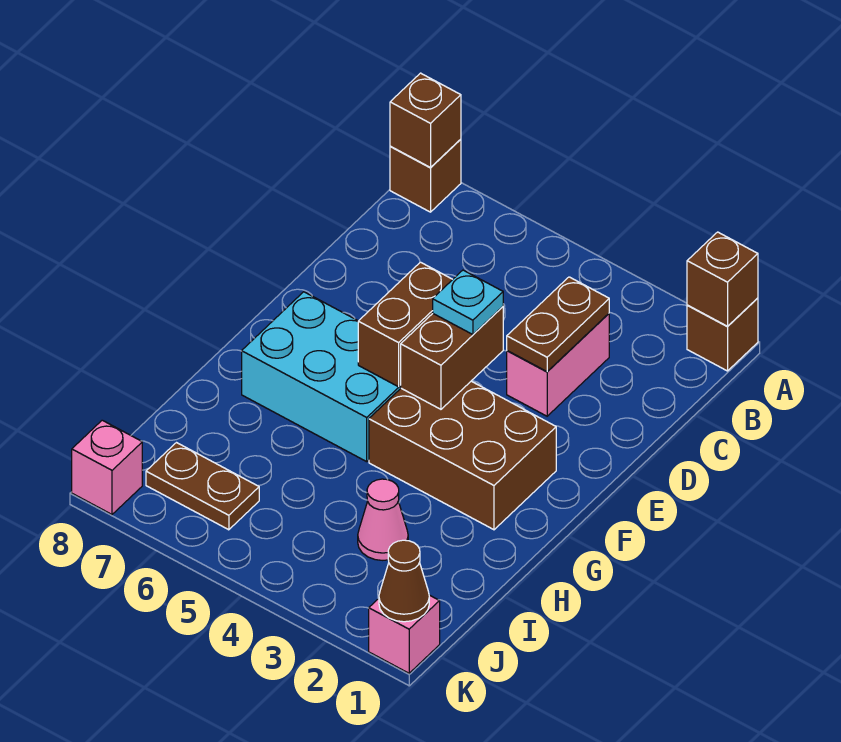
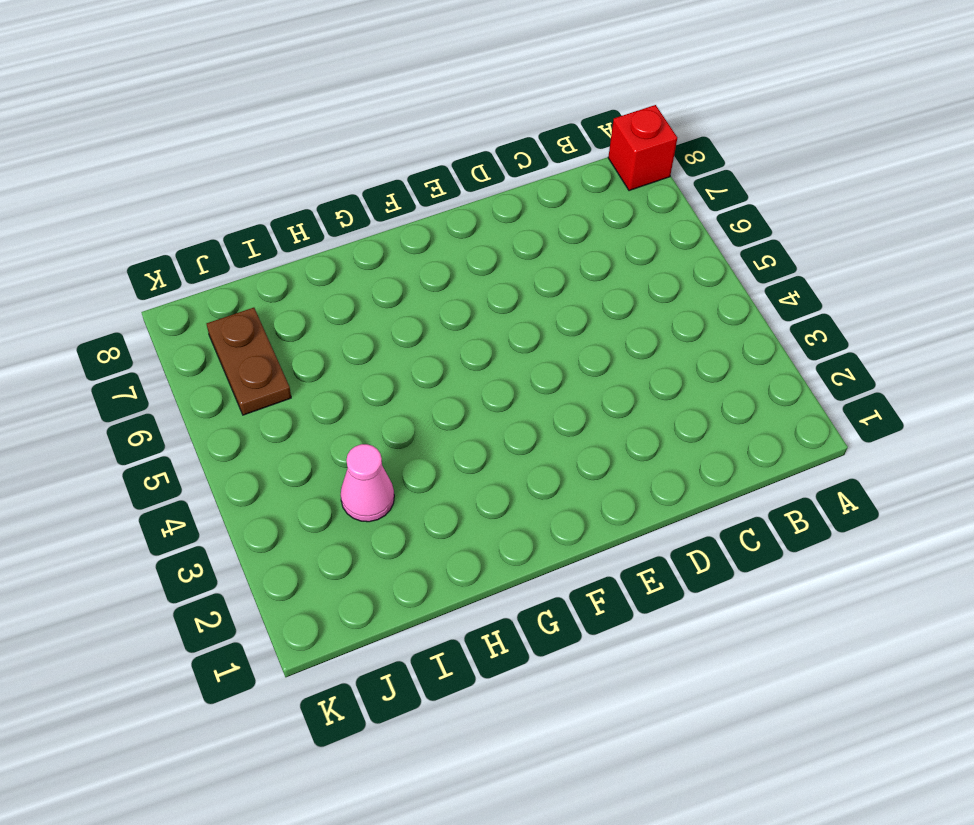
red brick A8 level 1 -> brown brick A8 level 1
none -> brown brick A1 level 1
none -> pink brick C3:D3 level 1
none -> brown brick F2:G4 level 1

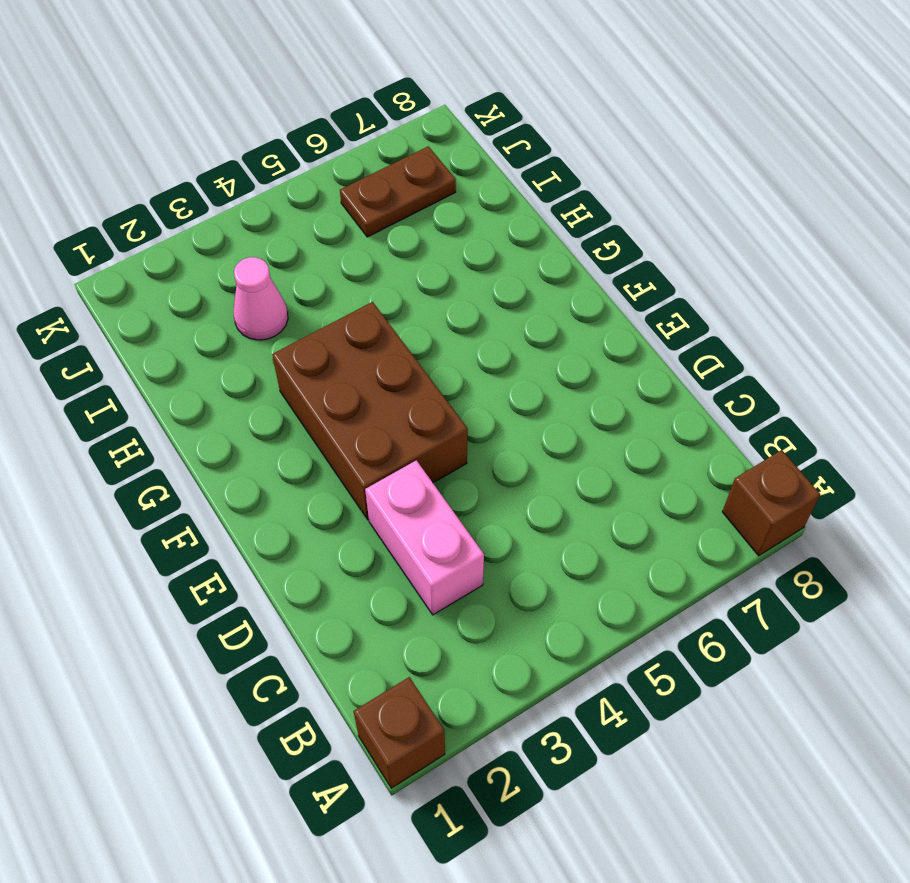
brown brick E3:G4 level 1 -> brown brick F2:G4 level 1
none -> cyan brick F5:G7 level 1
none -> pink brick K1 level 1
none -> pink brick K8 level 1

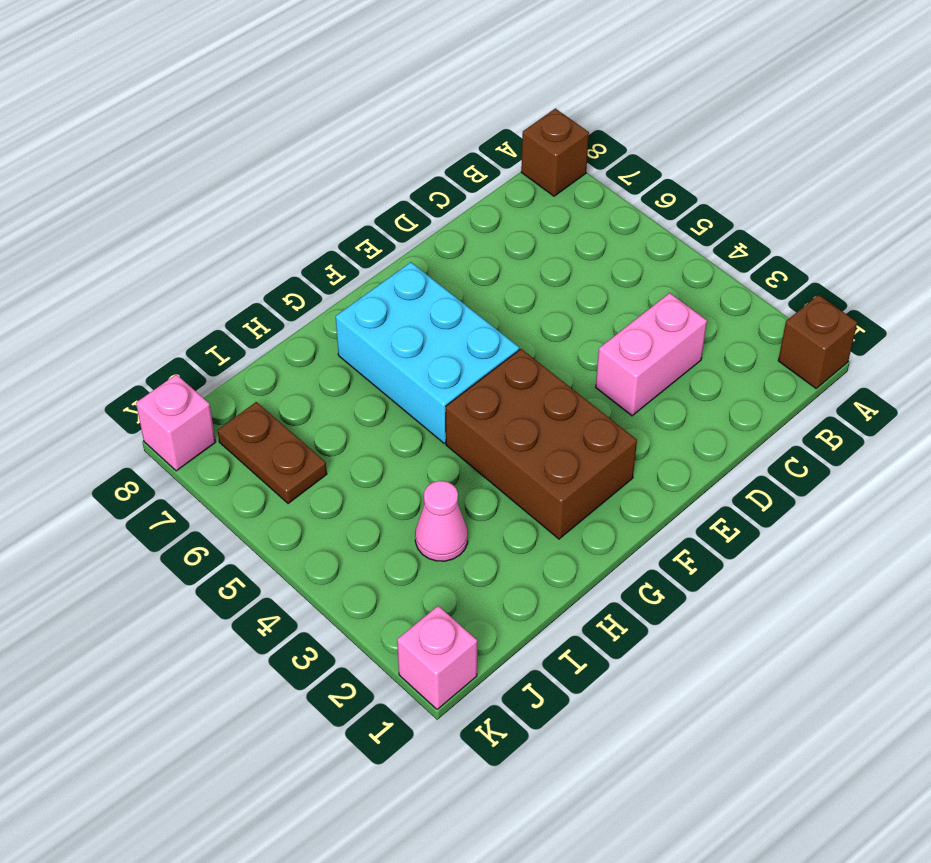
none -> brown brick A1 level 2
none -> brown brick A8 level 2
none -> brown plate C3:D3 level 2

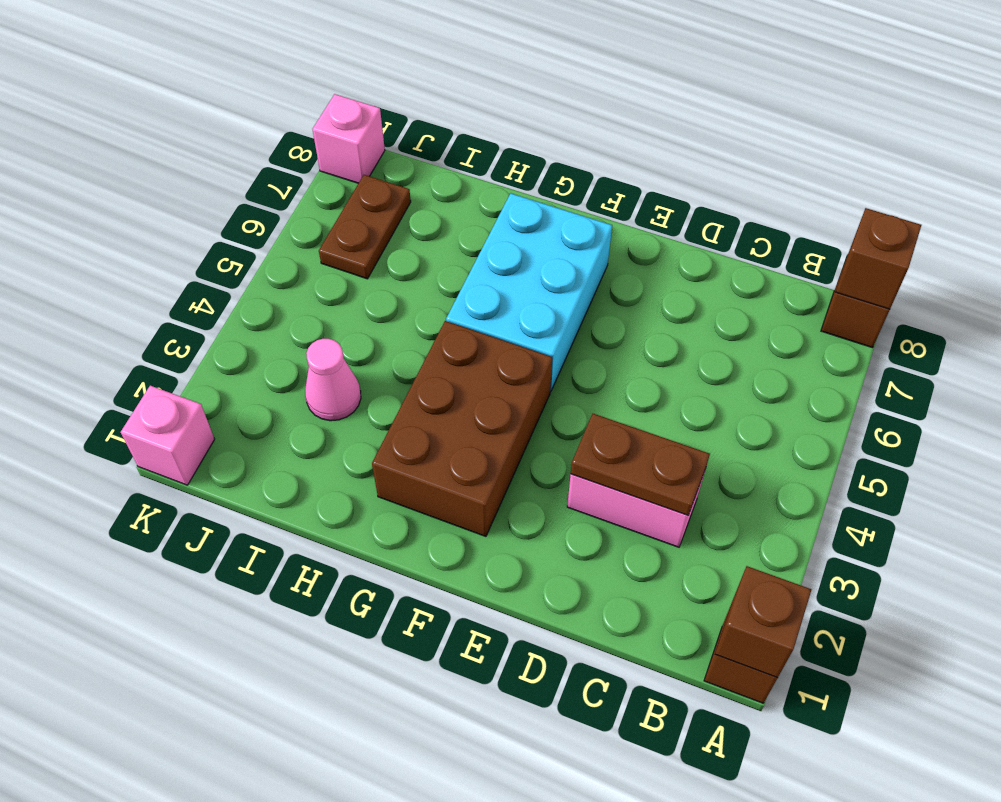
none -> brown brick E4:F4 level 2
none -> brown brick E5:F5 level 2
none -> brown cone K1 level 2

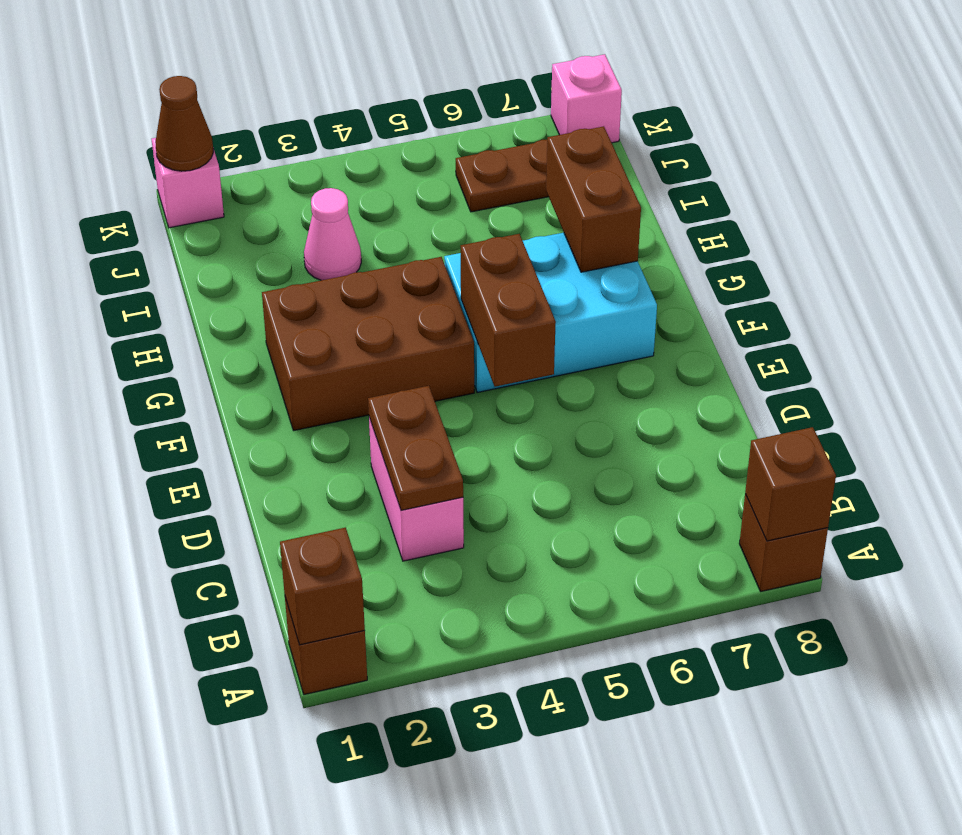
brown brick G7:H7 level 2 -> brown brick E4:F4 level 2
none -> cyan plate E4 level 3

